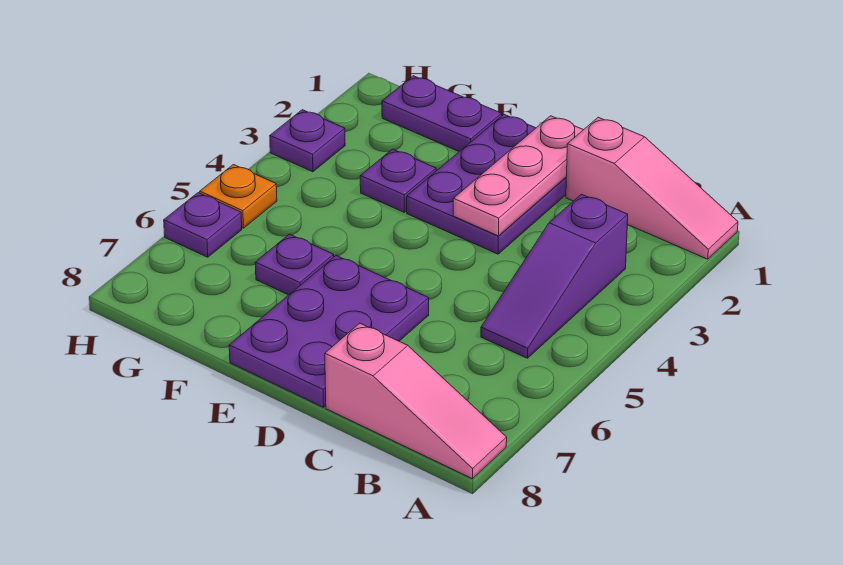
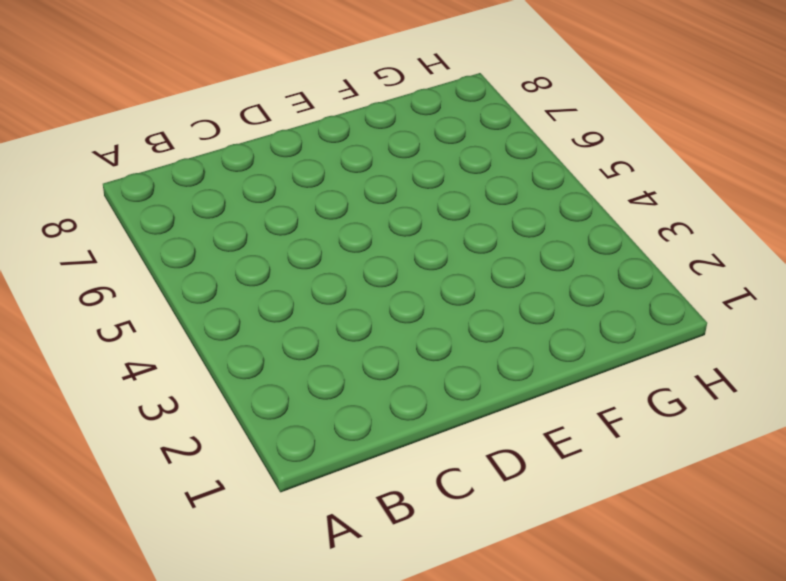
none -> pink slope A1:C1 level 1 top C
none -> pink slope A8:C8 level 1 top C
none -> purple slope B3:B5 level 1 top 3

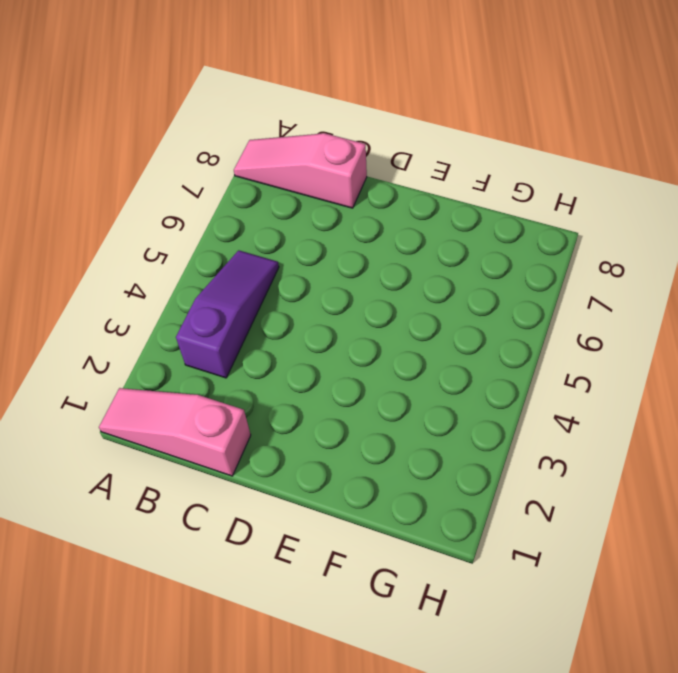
none -> purple plate D1:E3 level 1
none -> purple plate D6:E8 level 1
none -> purple plate F1:G1 level 1

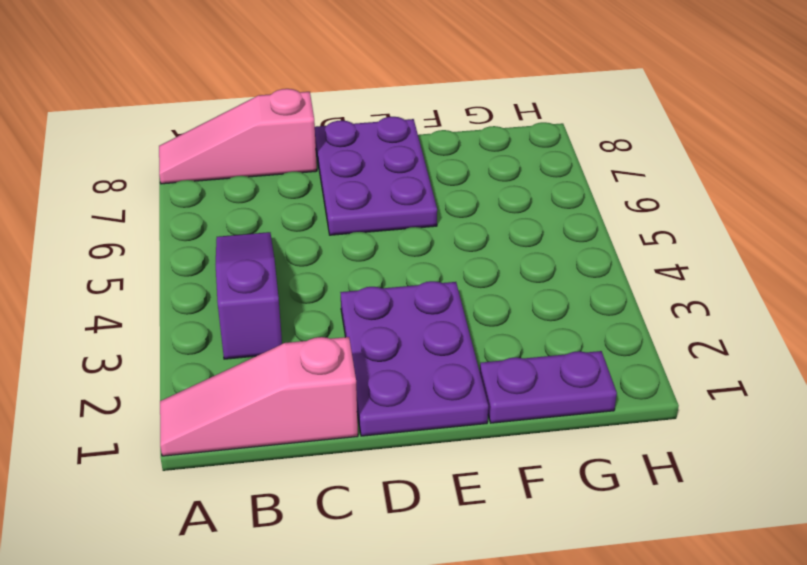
none -> purple plate F3 level 1
none -> purple plate F6 level 1
none -> purple plate H3 level 1

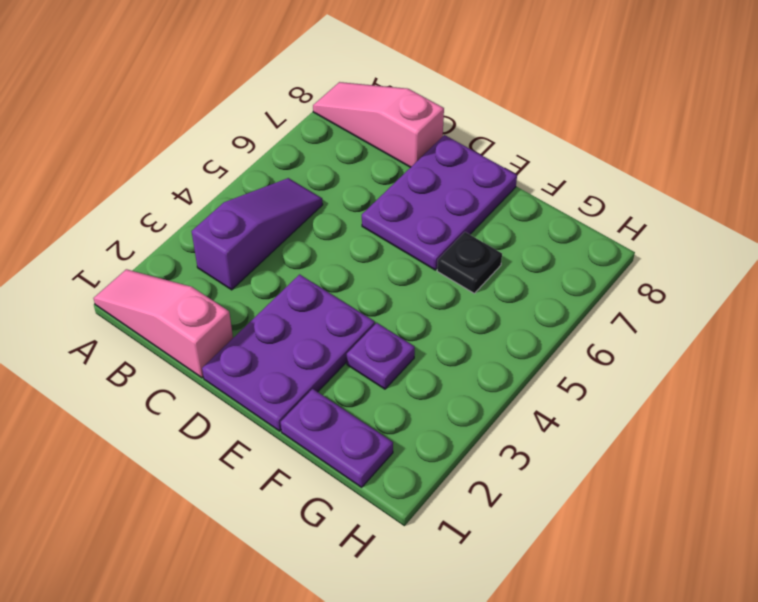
black plate F6 level 1 -> purple plate F6 level 1
none -> purple plate H3 level 1
none -> orange plate H5 level 1
none -> purple plate H6 level 1

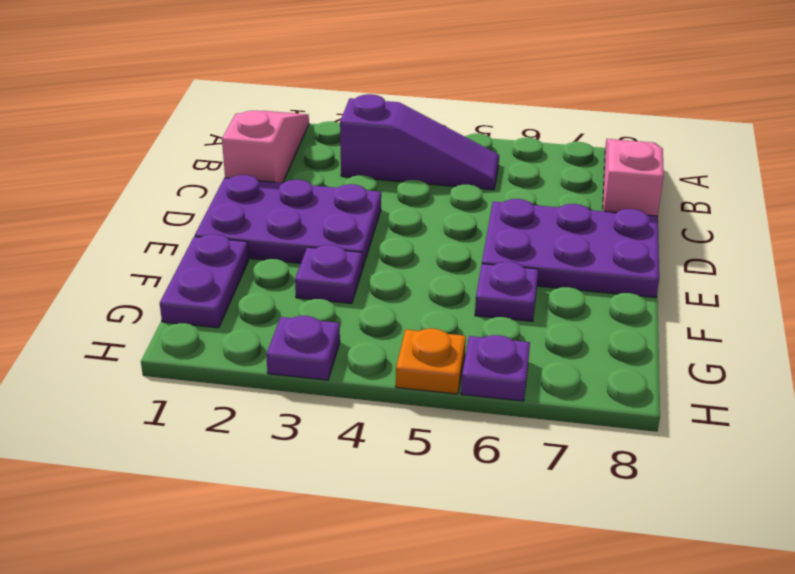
none -> pink plate D1:D3 level 2

